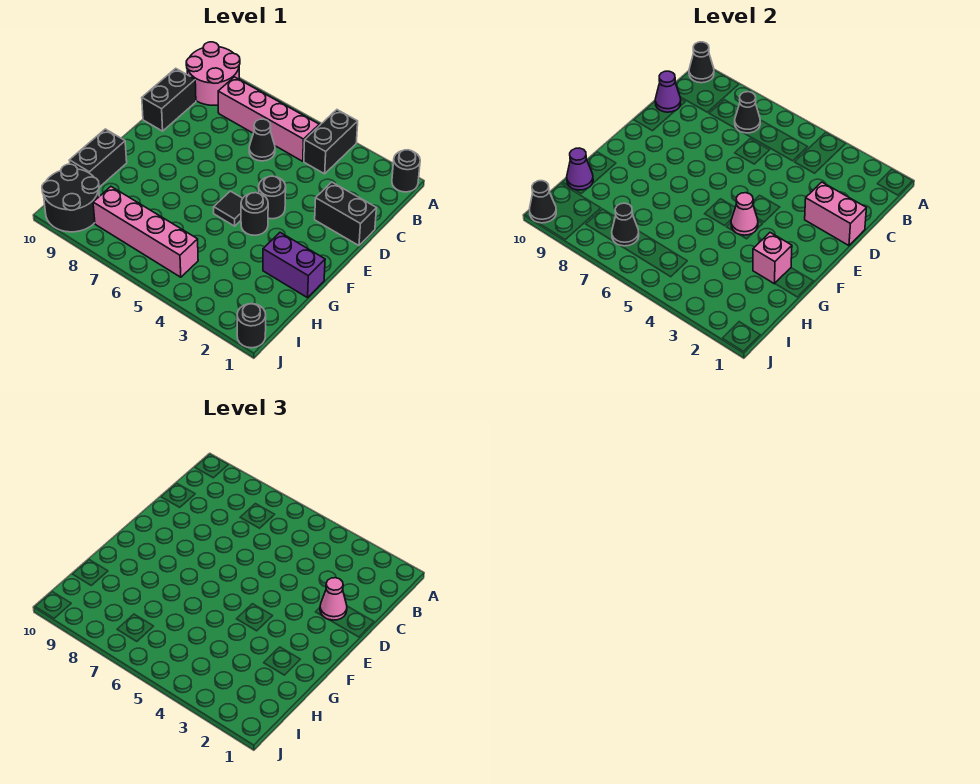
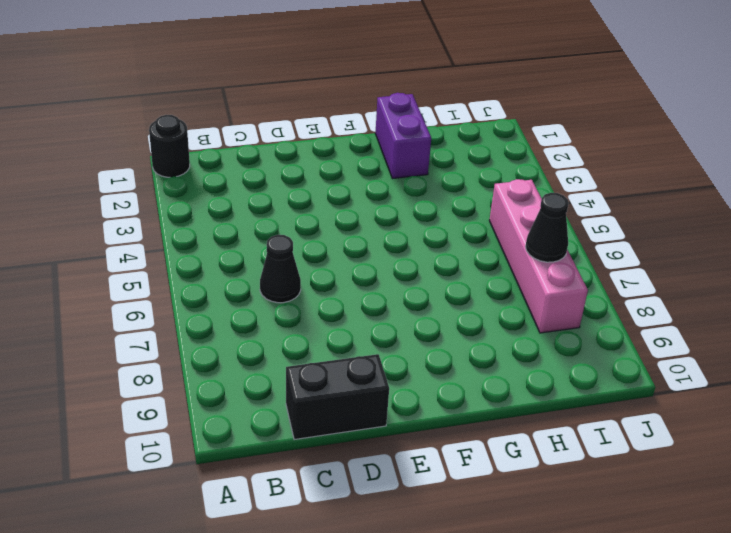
none -> black brick A4:B4 level 1
none -> pink round brick A9:B10 level 1
none -> pink brick B5:B8 level 1

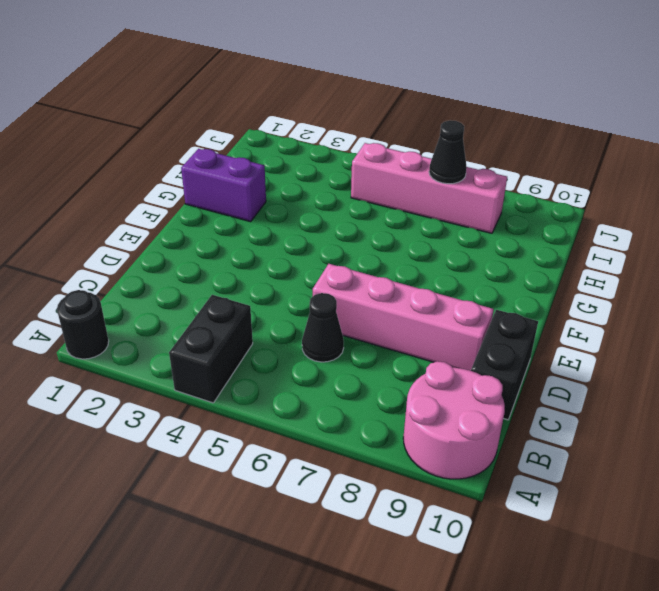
pink brick D6:D9 level 1 -> pink brick B5:B8 level 1
none -> black brick D1:D2 level 1
none -> black round brick E4 level 1
none -> black round brick F4 level 1

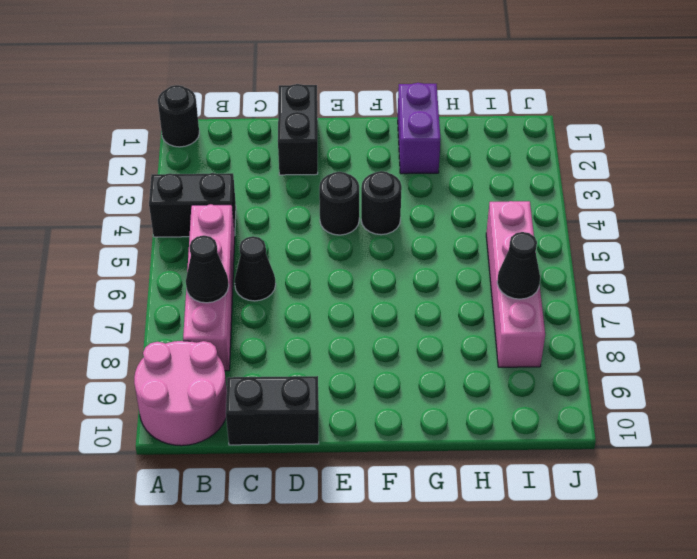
none -> black tile F5 level 1
none -> black brick G10:H10 level 1
none -> black round brick I9:J10 level 1

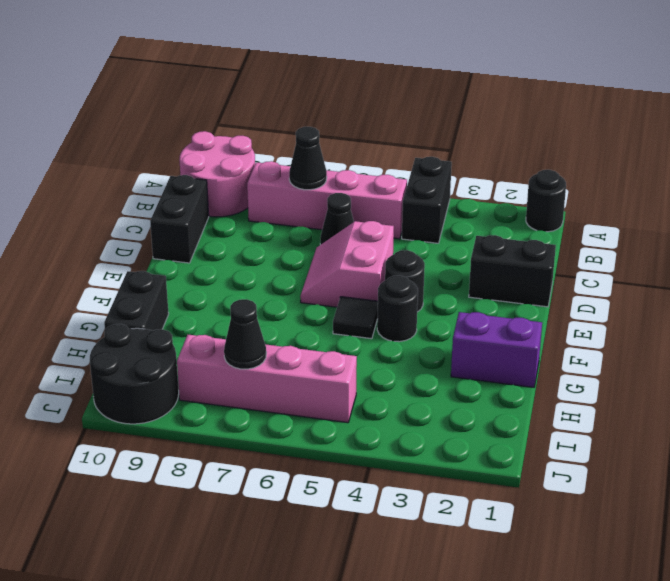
pink slope D5:E6 level 1 top 5 -> none
none -> black round brick J1 level 1
none -> black cone A10 level 2
none -> purple cone C10 level 2

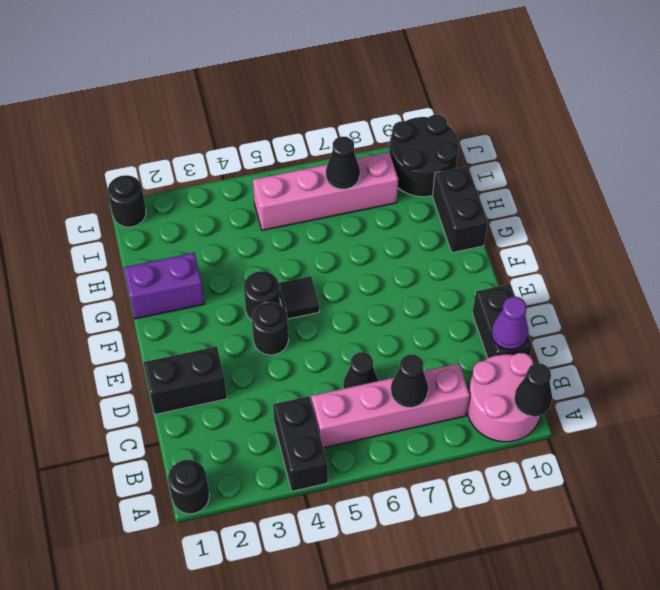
none -> pink brick D1:D2 level 2
none -> pink cone F4 level 2
none -> pink brick G2 level 2

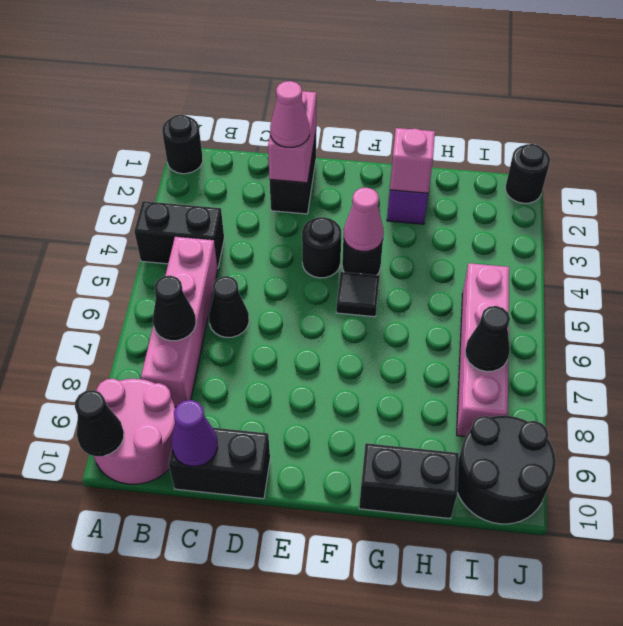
none -> purple cone H10 level 2
none -> black cone J10 level 2

